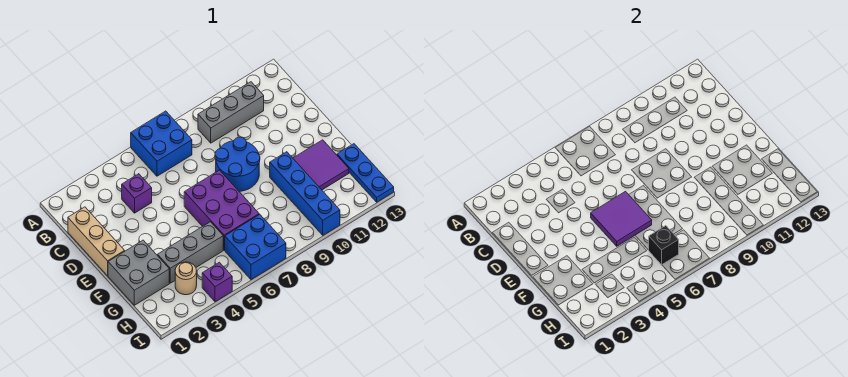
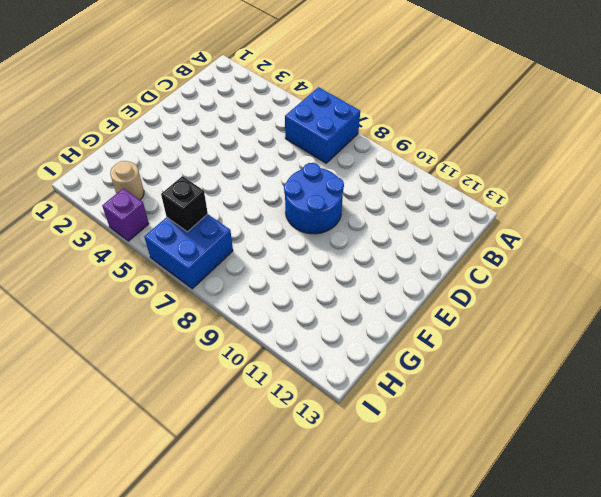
none -> grey brick B9:B11 level 1
none -> tan brick C1:E1 level 1
none -> purple brick C4 level 1

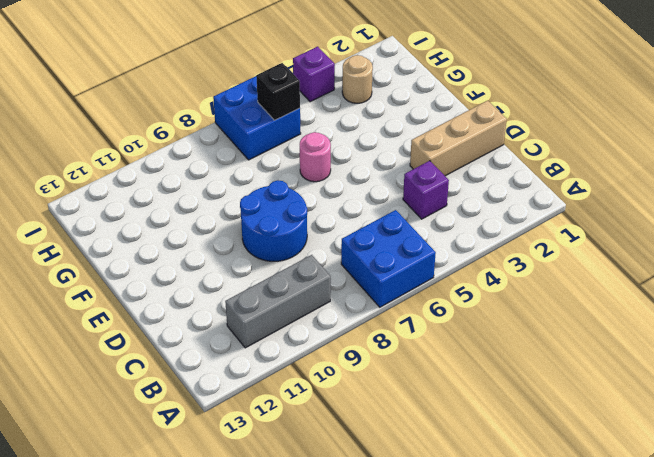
tan brick D1:D3 level 1 -> tan brick C1:E1 level 1
pink round brick F6 level 1 -> purple brick E6:G7 level 1
none -> grey brick F1:G2 level 1
none -> blue brick F10:I10 level 1
none -> purple tile F11:G12 level 1

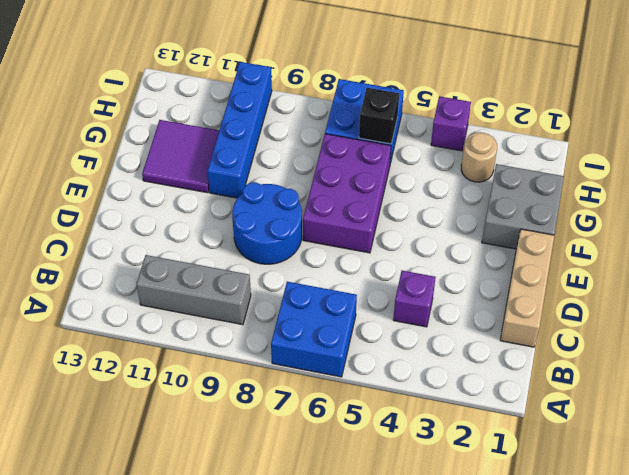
none -> grey brick G3:G5 level 1
none -> blue plate G13:I13 level 1
none -> purple tile E5:F6 level 2

